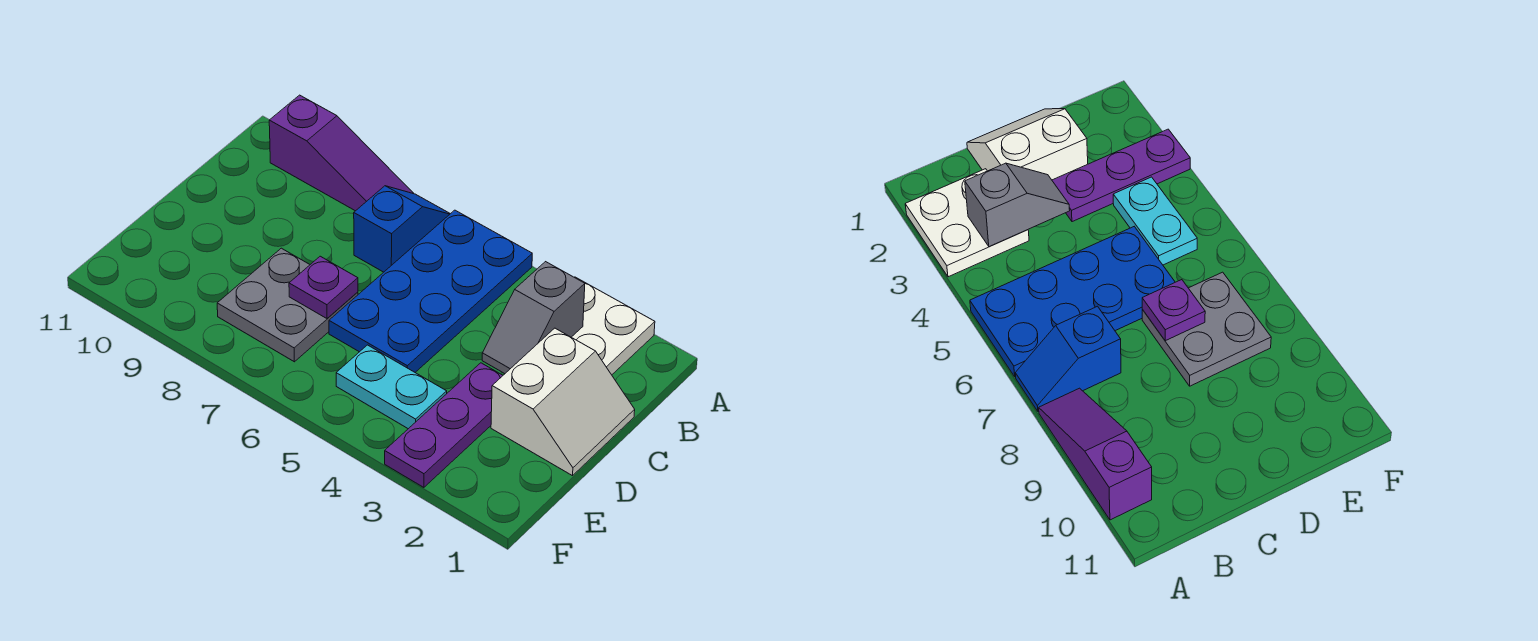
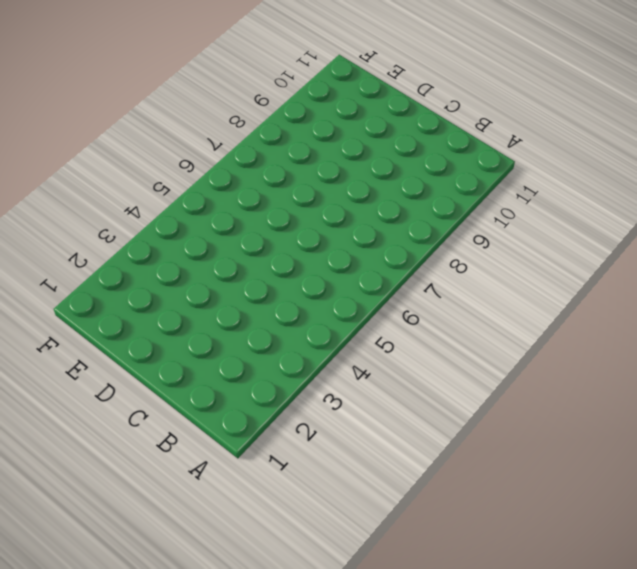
none -> white plate A2:B3 level 1
none -> blue plate A5:D6 level 1

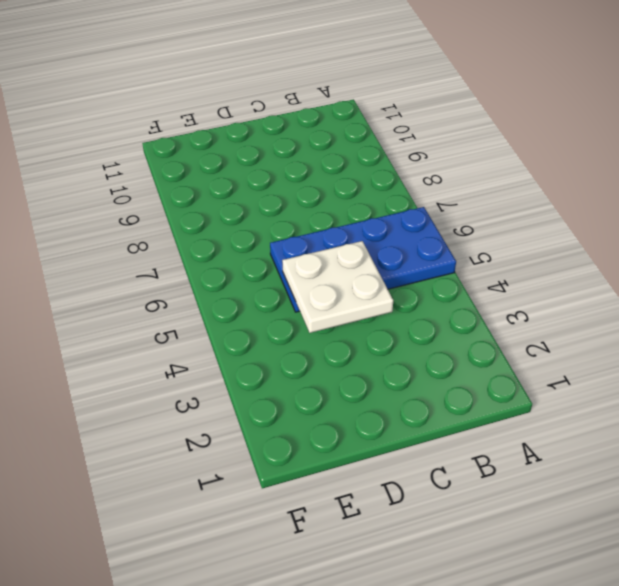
white plate C4:D5 level 2 -> white plate A2:B3 level 1
none -> blue slope A7:B7 level 1 top B
none -> purple slope A8:A10 level 1 top 10

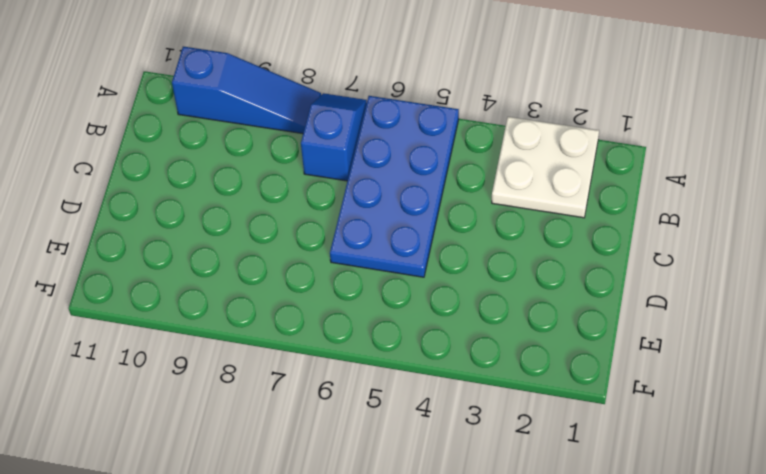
blue slope A8:A10 level 1 top 10 -> purple slope A8:A10 level 1 top 10
none -> white slope C1:D2 level 1 top 2
none -> purple plate D3:F3 level 1

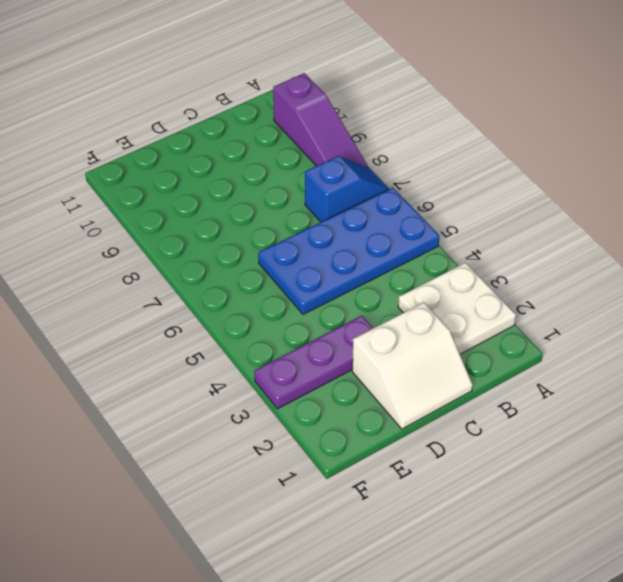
none -> grey plate D7:E8 level 1
none -> cyan plate E4:E5 level 1

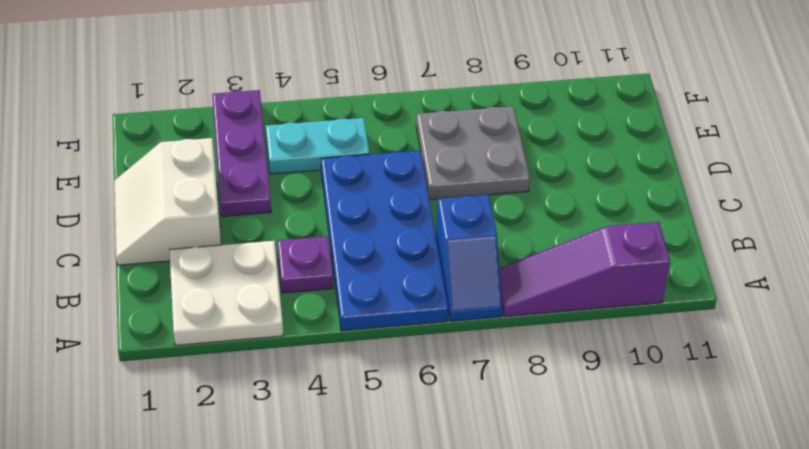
purple plate B4 level 1 -> purple plate D7 level 2
none -> grey slope B3:C3 level 2 top B

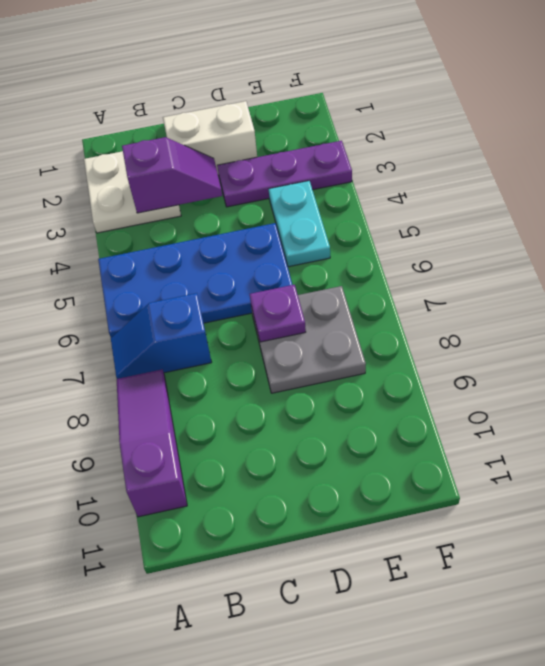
purple slope B3:C3 level 2 top B -> grey slope B3:C3 level 2 top B

